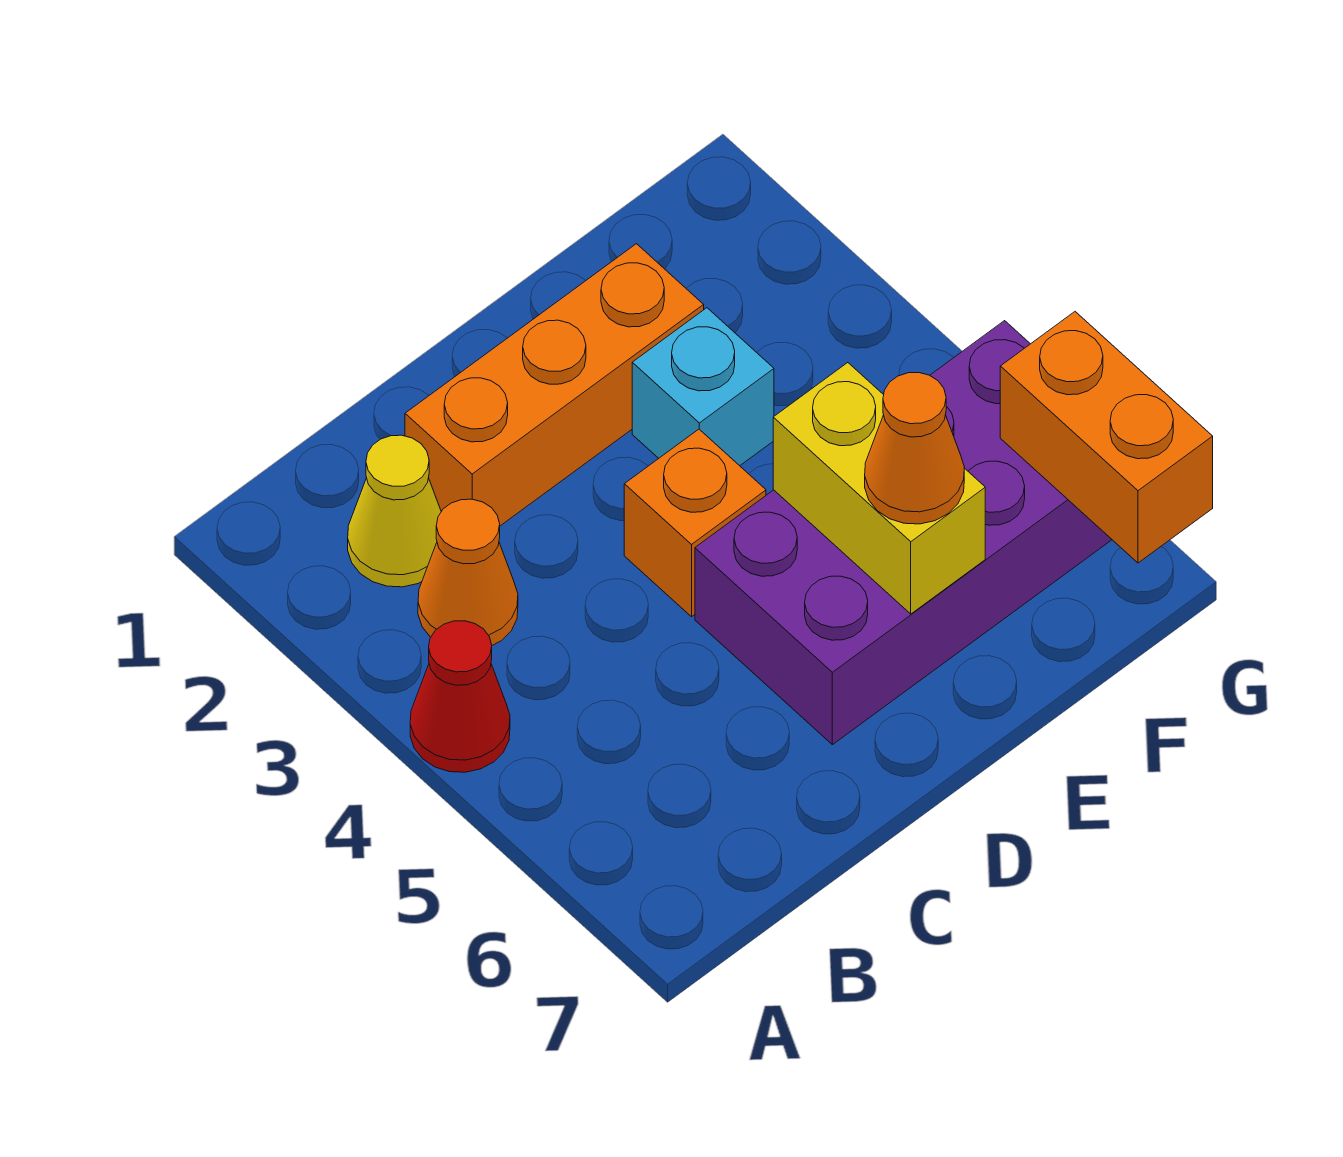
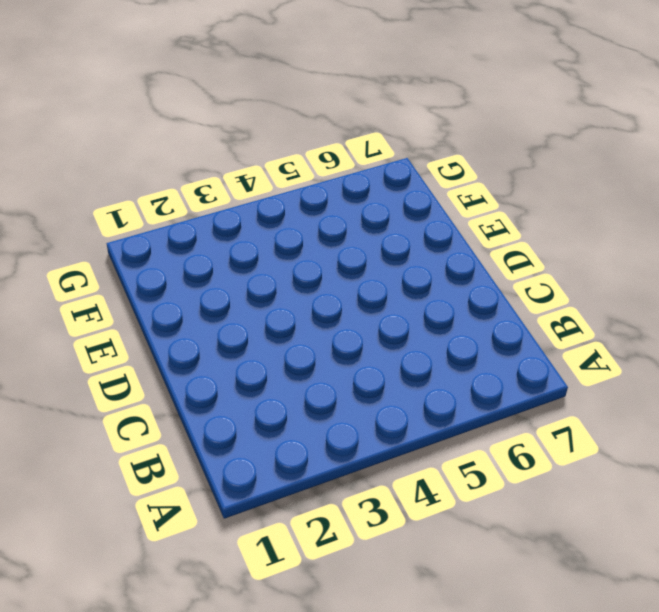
none -> red cone A4 level 1
none -> yellow cone B2 level 1

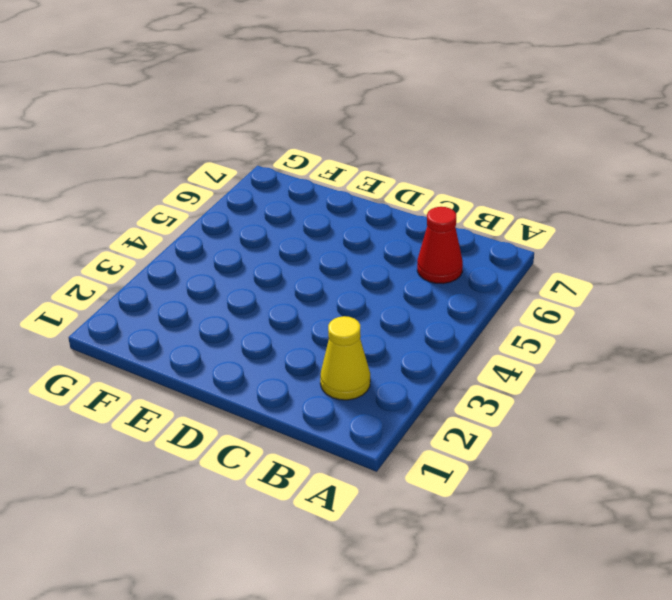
red cone B6 level 1 -> red cone A4 level 1
none -> orange cone B3 level 1
none -> orange brick C2:E2 level 1

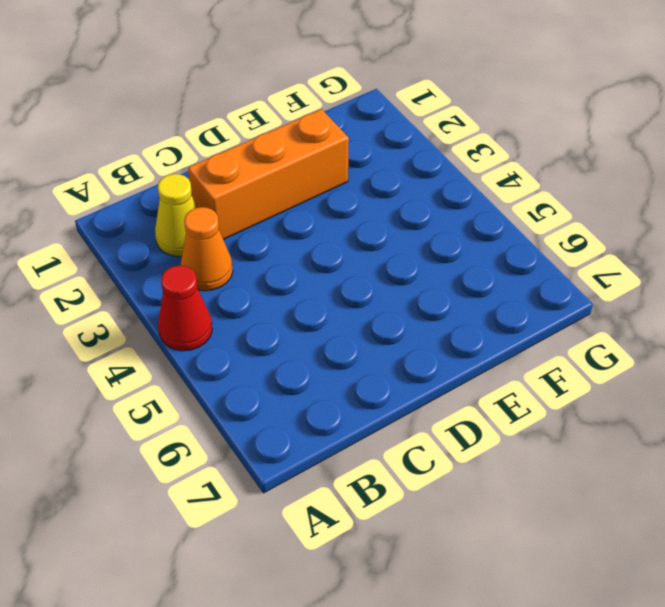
none -> orange brick D4 level 1
none -> purple brick D5:G6 level 1

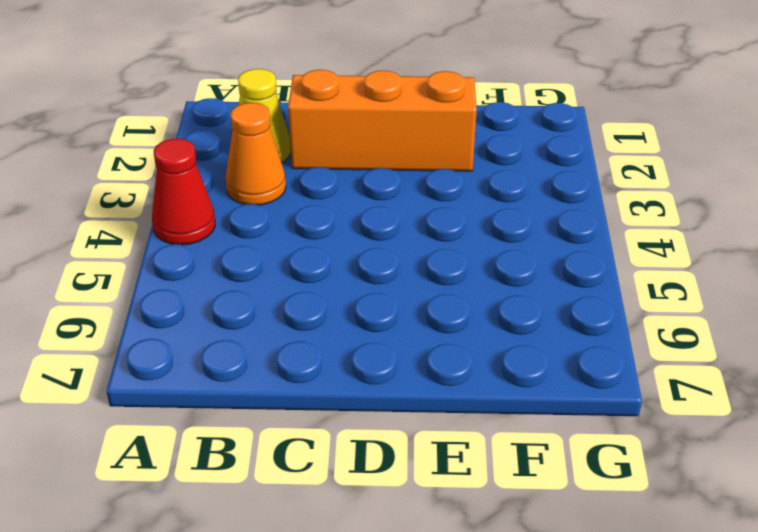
none -> orange brick D4 level 1
none -> purple brick D5:G6 level 1

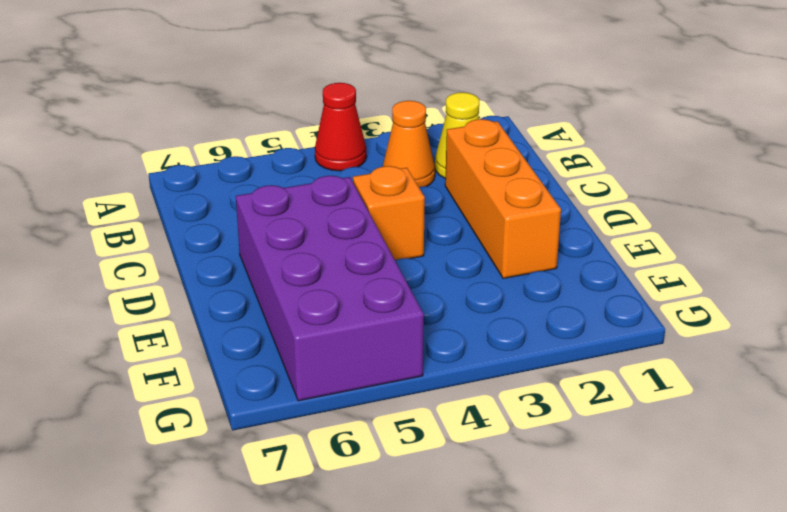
none -> cyan brick E3 level 1
none -> yellow brick E5:E6 level 2

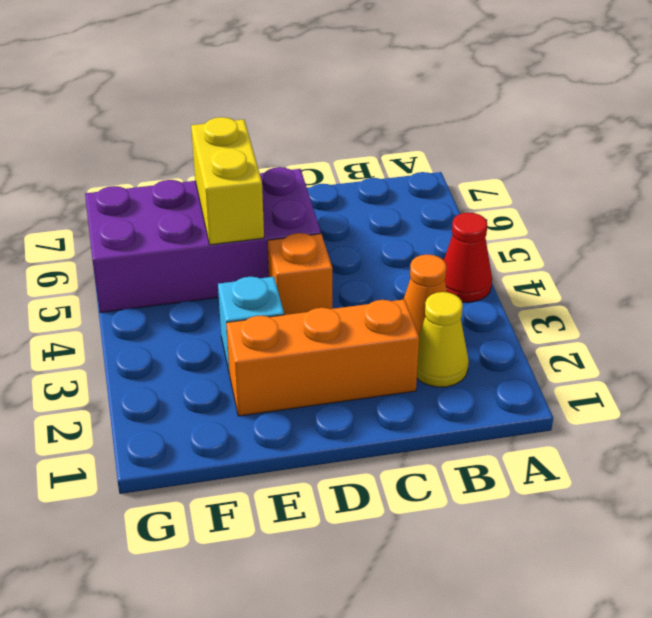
none -> orange brick G6:G7 level 2
none -> orange cone E6 level 3

